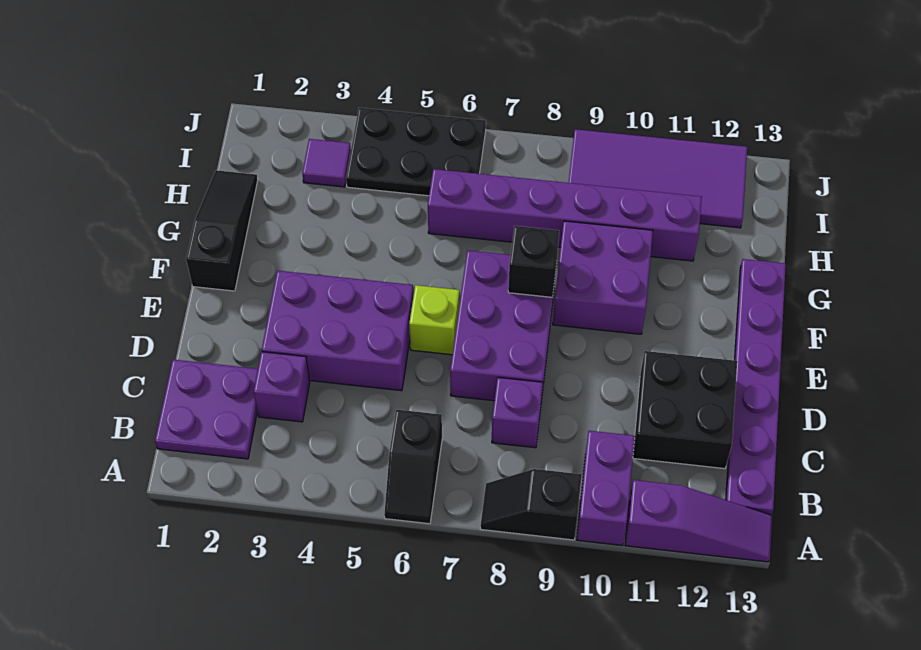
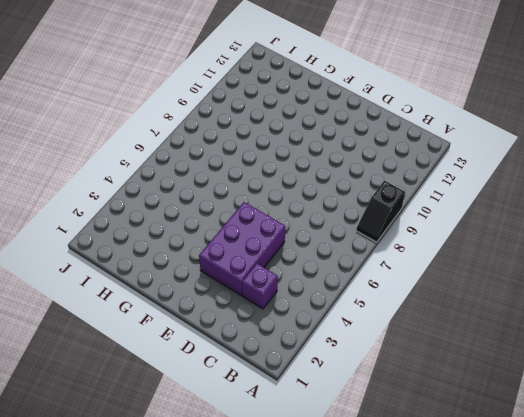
none -> black slope A6:B6 level 1 top B
none -> purple brick A10:B10 level 1
none -> purple slope A11:A13 level 1 top 11

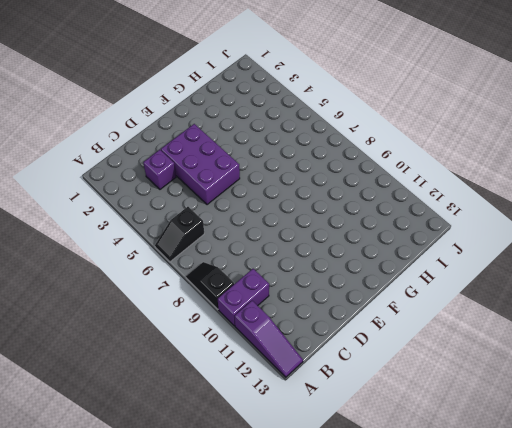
none -> purple plate B1:C2 level 1
none -> purple plate B13:G13 level 1
none -> purple brick C8 level 1

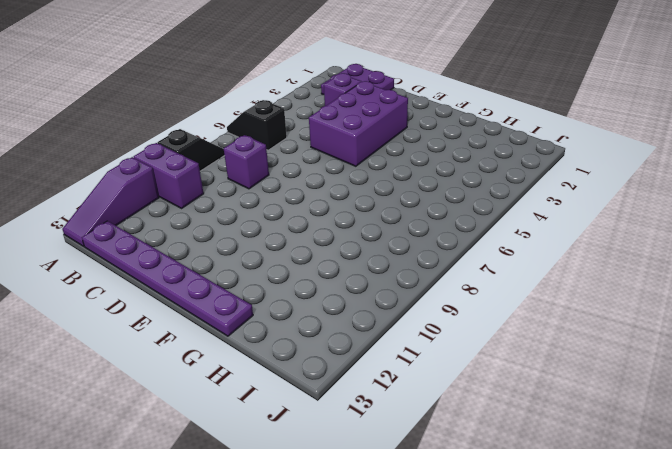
none -> black brick C11:D12 level 1
none -> purple brick D7:F8 level 1
none -> lime brick E6 level 1

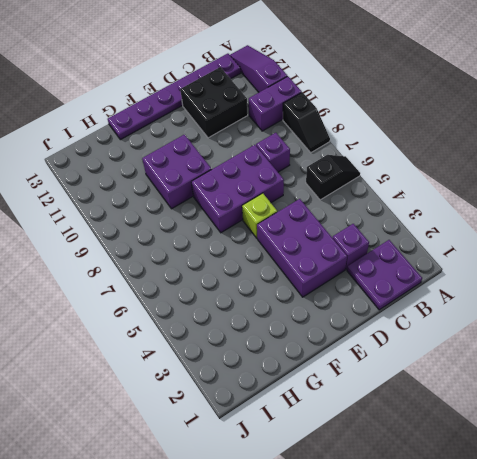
none -> black slope F1:H1 level 1 top F
none -> purple brick H6:H11 level 1
none -> purple tile I3 level 1

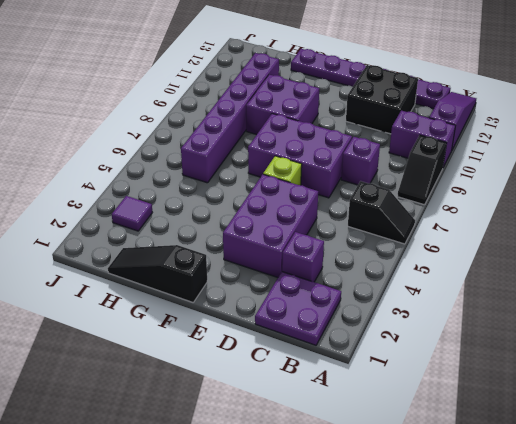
none -> black plate I4:J6 level 1
none -> purple tile I9:J12 level 1
none -> black brick F8 level 2

